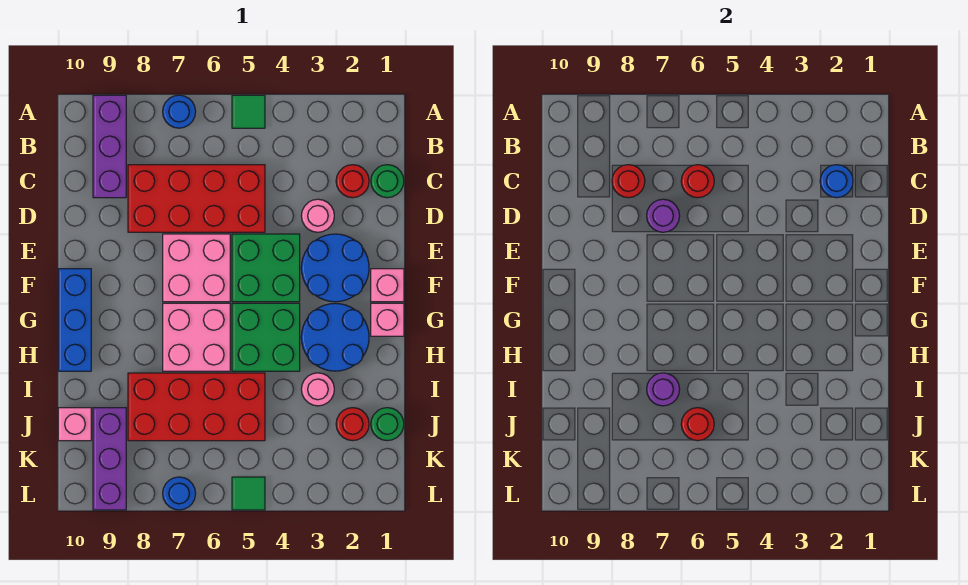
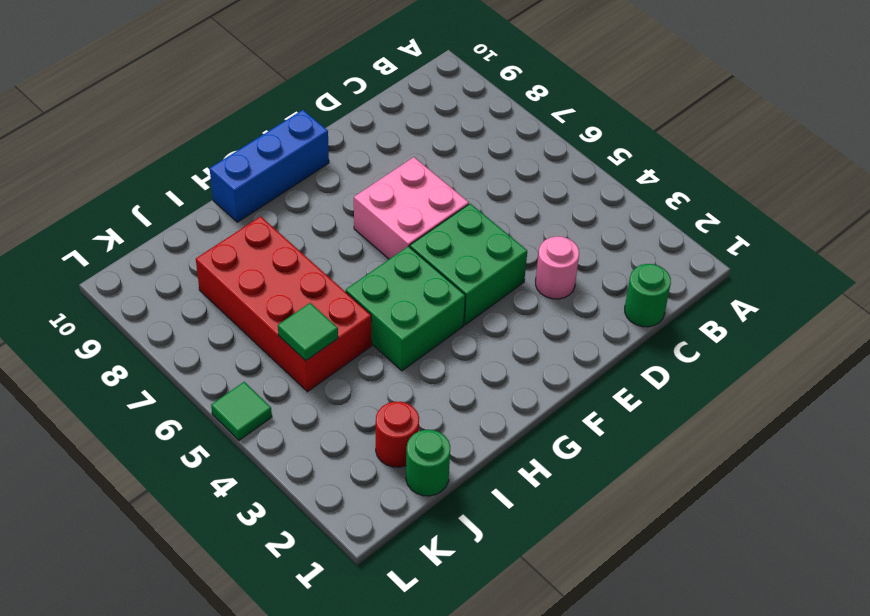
green tile J5 level 2 -> green tile A5 level 1
none -> blue round brick A7 level 1
none -> purple brick A9:C9 level 1
none -> red round brick C2 level 1
none -> red brick C5:D8 level 1

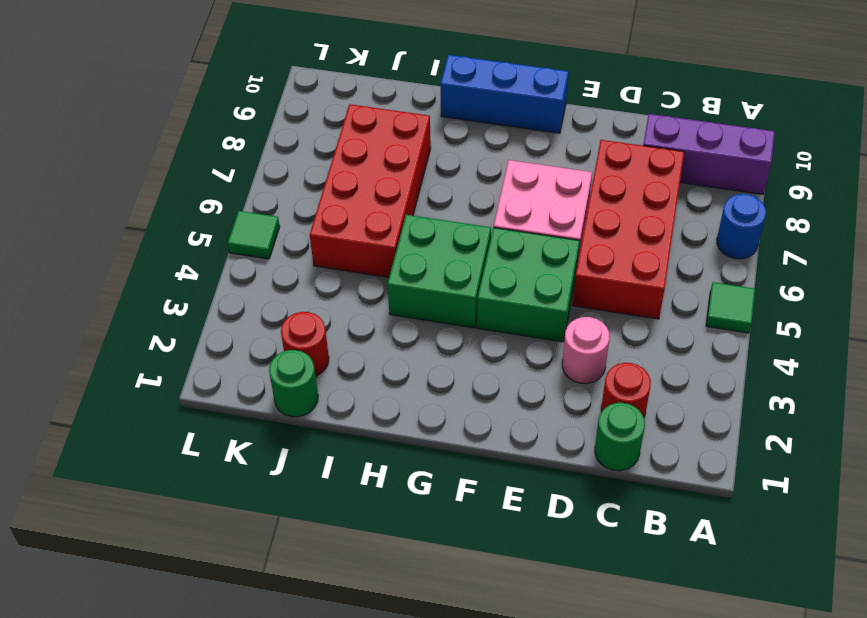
none -> blue round brick E2:F3 level 1
none -> pink brick F1 level 1
none -> pink brick G1 level 1
none -> blue round brick G2:H3 level 1

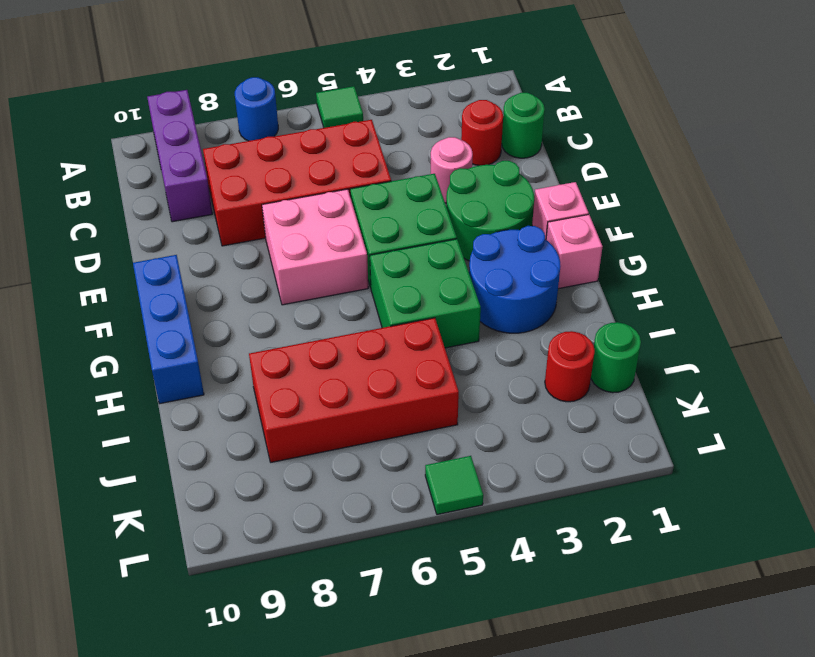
green round brick E2:F3 level 1 -> blue round brick E2:F3 level 1
none -> pink brick G6:H7 level 1
none -> pink round brick I3 level 1
none -> purple brick J9:L9 level 1
none -> pink brick J10 level 1

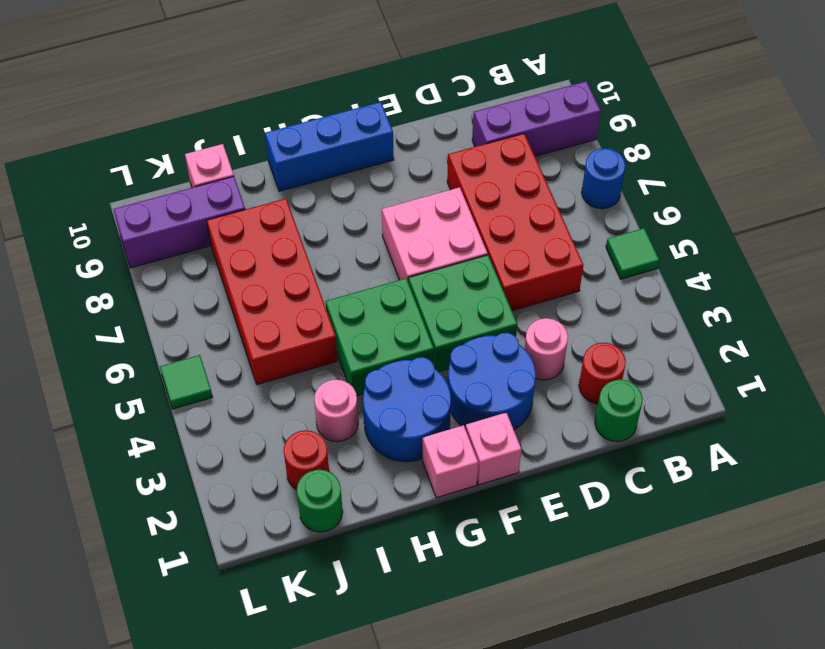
none -> pink brick G6:H7 level 1
none -> blue round brick L7 level 1
none -> blue round brick C2 level 2
none -> red round brick C6 level 2

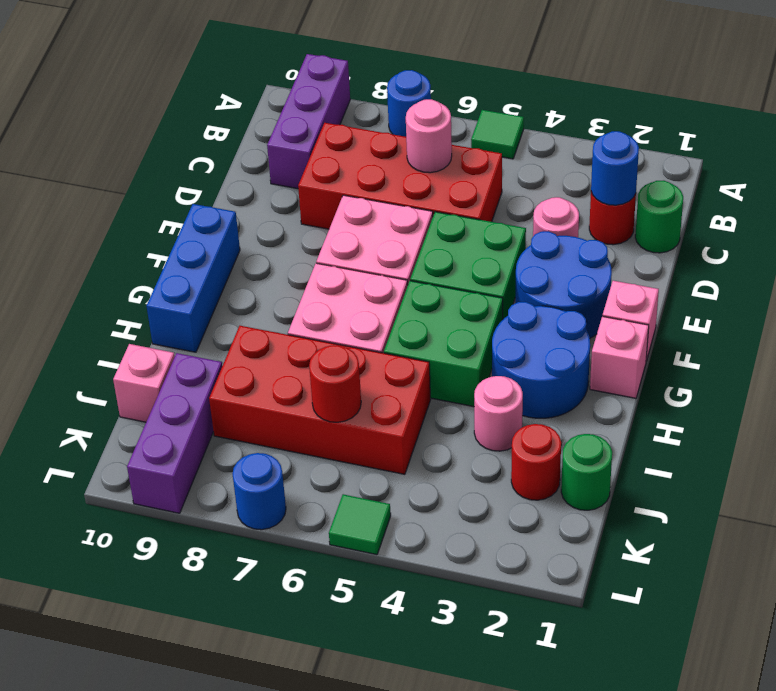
pink round brick C6 level 2 -> red round brick C6 level 2
none -> red round brick C8 level 2
none -> purple round brick D7 level 2
none -> purple round brick I7 level 2

